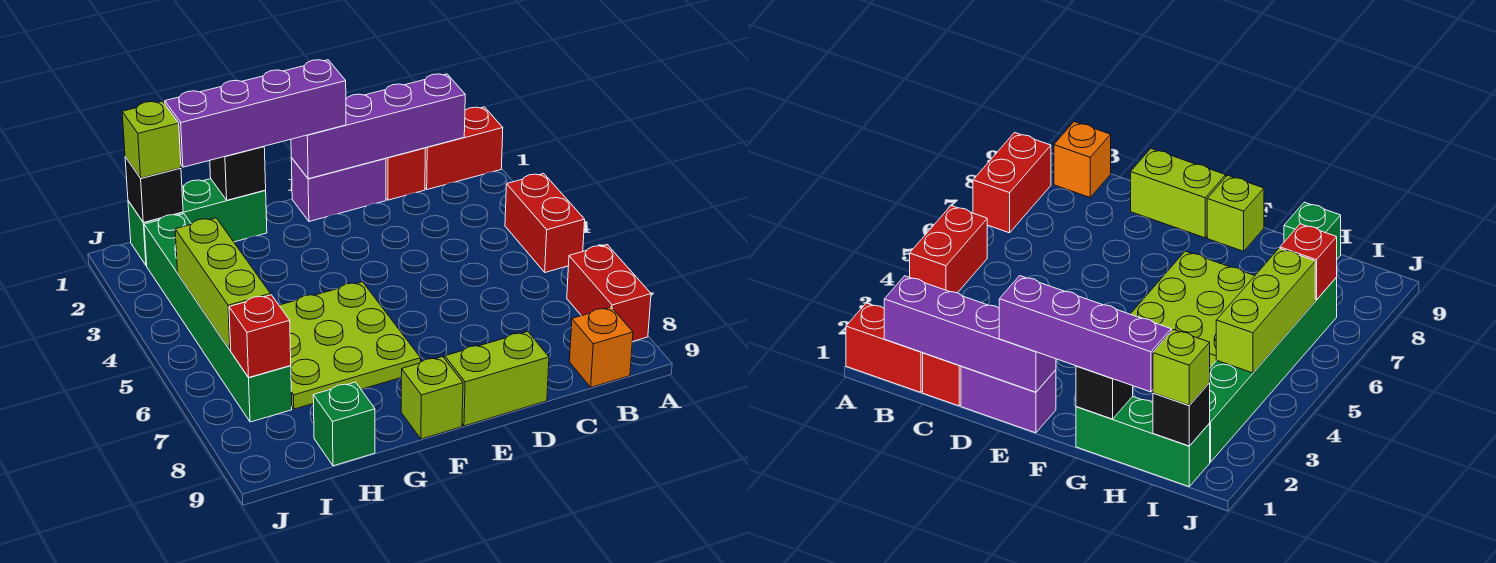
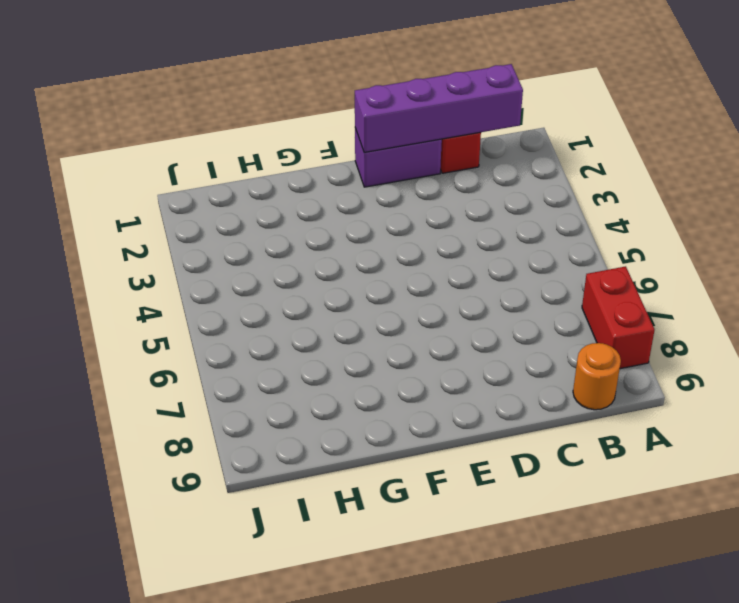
orange round brick B9 level 1 -> orange brick B9 level 1
none -> red brick A1:B1 level 1
none -> red brick A4:A5 level 1
none -> lime brick D9:E9 level 1

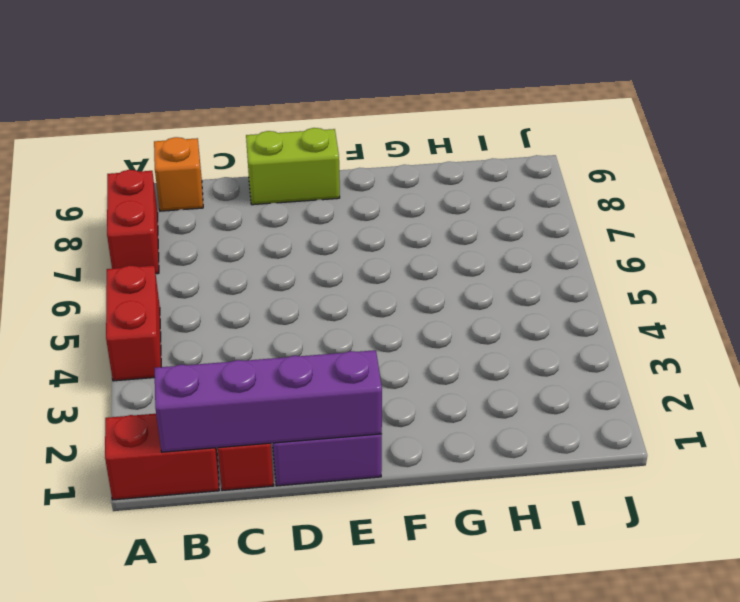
none -> lime plate F5:H7 level 1
none -> lime brick F9 level 1
none -> green brick G1:I1 level 1

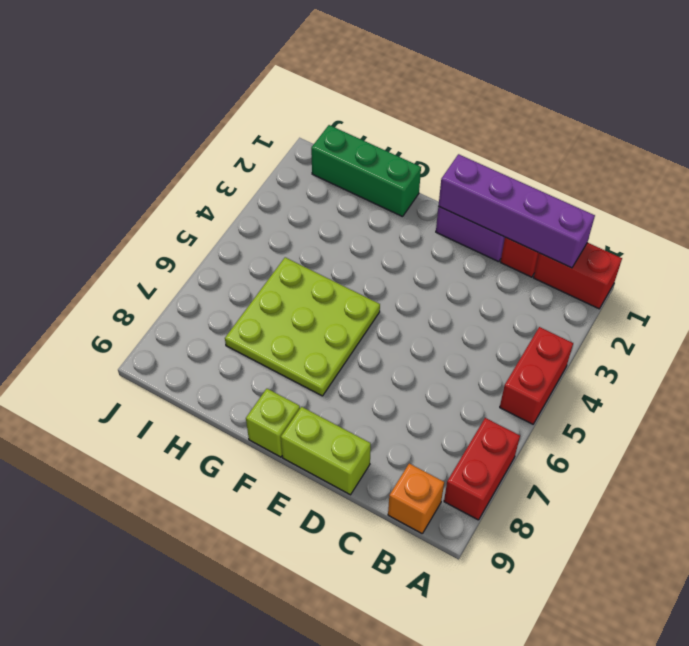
none -> green brick H9 level 1
none -> green brick I2:I7 level 1
none -> black brick G1 level 2

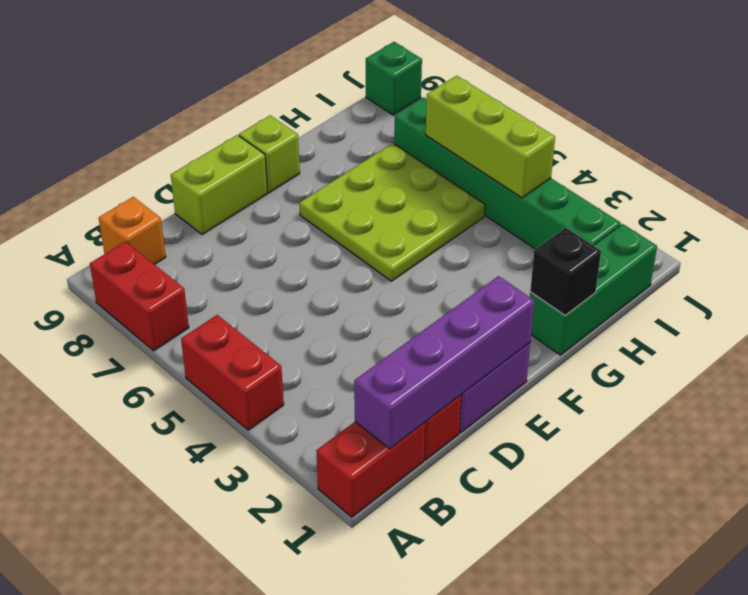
green brick J9 level 1 -> green brick H9 level 1
none -> black brick I1 level 2
none -> red brick I7 level 2
none -> purple brick E1:H1 level 3

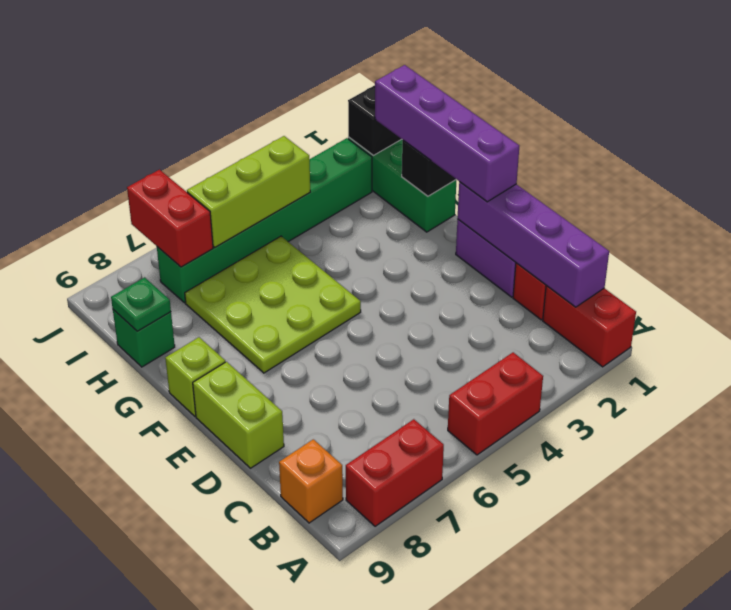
green plate H9 level 2 -> none
red brick I7:J7 level 2 -> red brick I7 level 2
none -> lime brick I1 level 3

